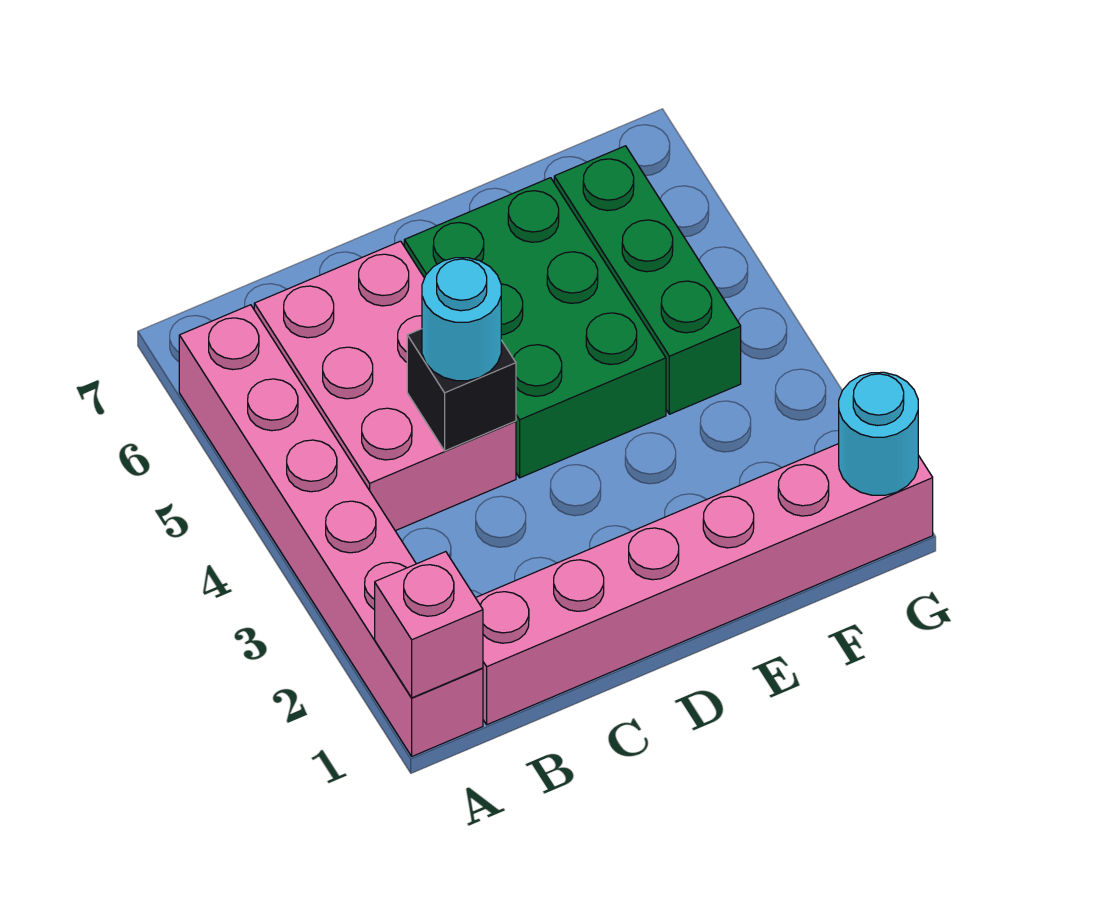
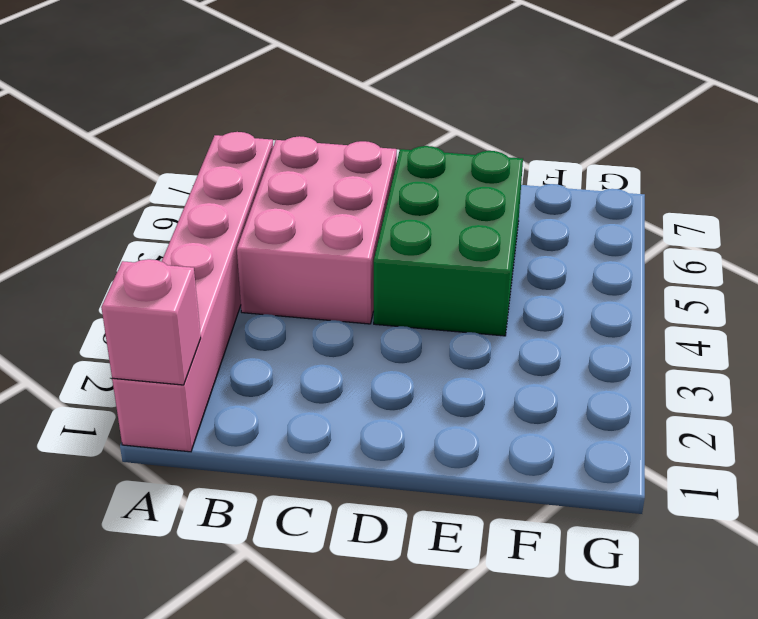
none -> pink brick B1:G1 level 1
none -> green brick F4:F6 level 1

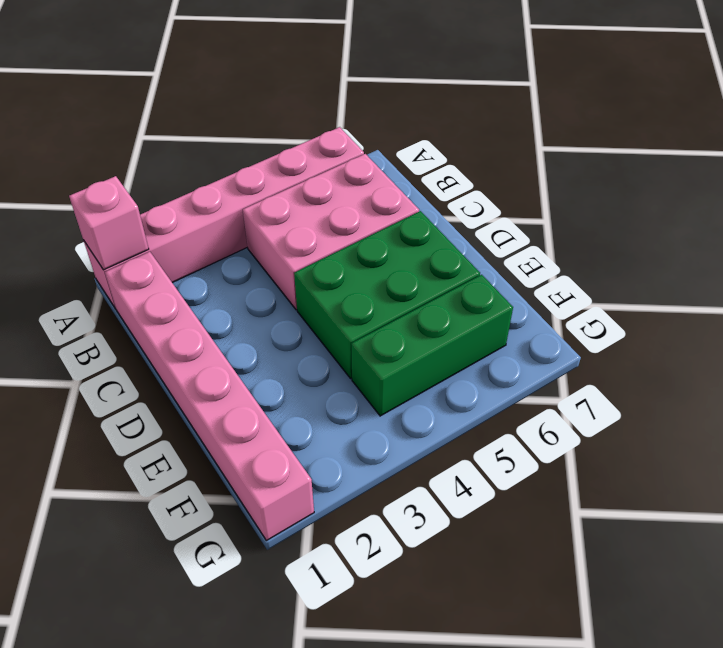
none -> black brick C4 level 2
none -> cyan round brick G1 level 2

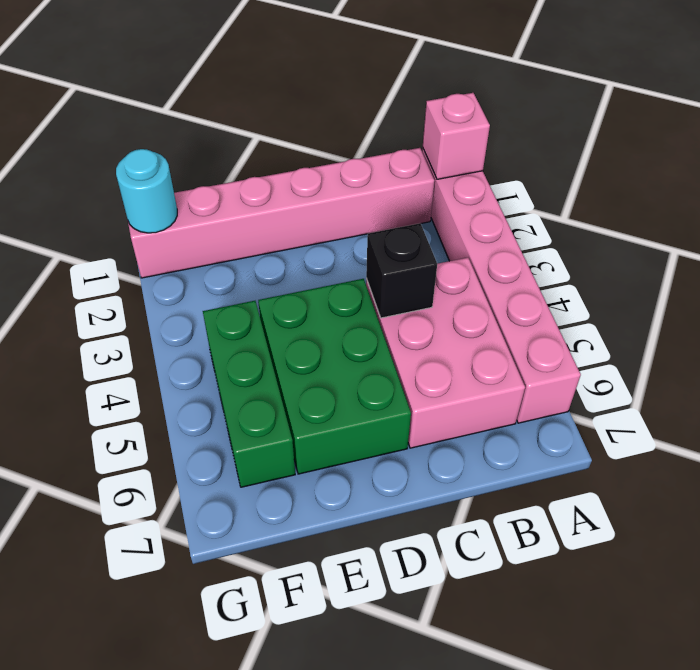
none -> cyan round brick C4 level 3

